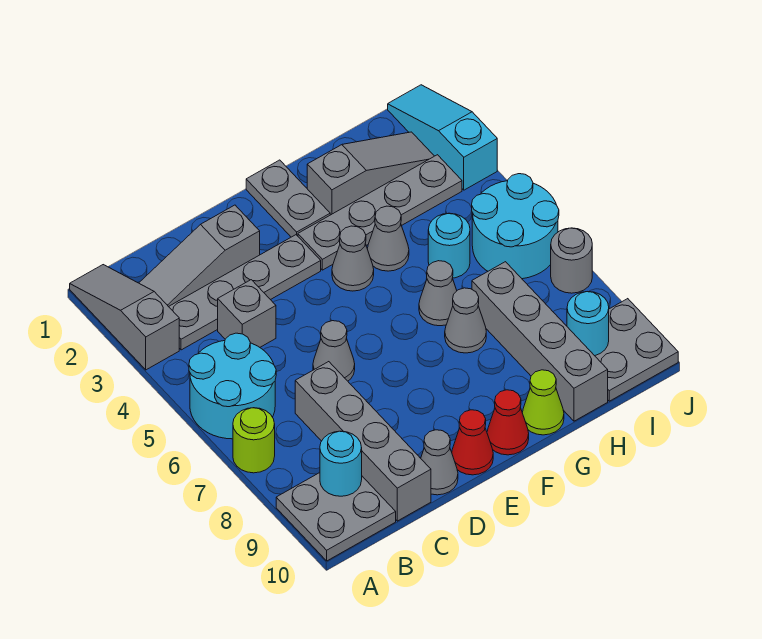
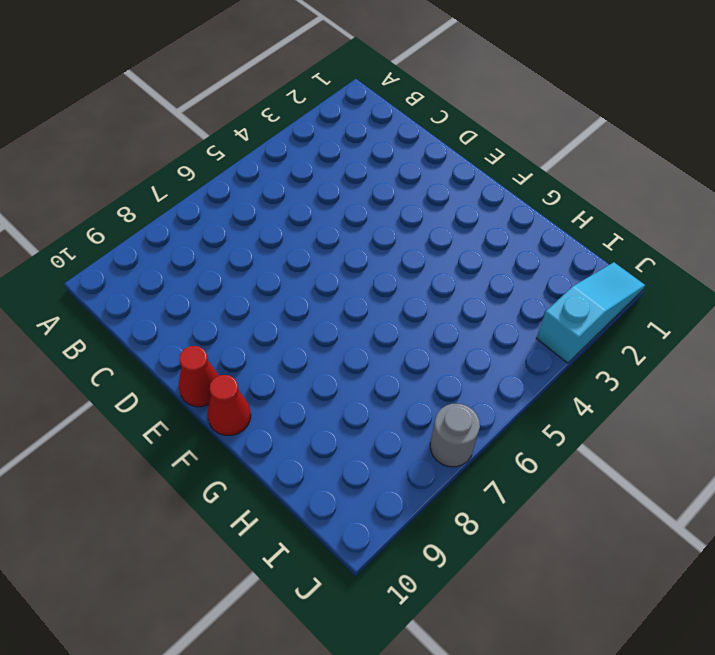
none -> grey slope A1:A3 level 1 top 3
none -> cyan round brick A5:B6 level 1
none -> lime round brick A7 level 1

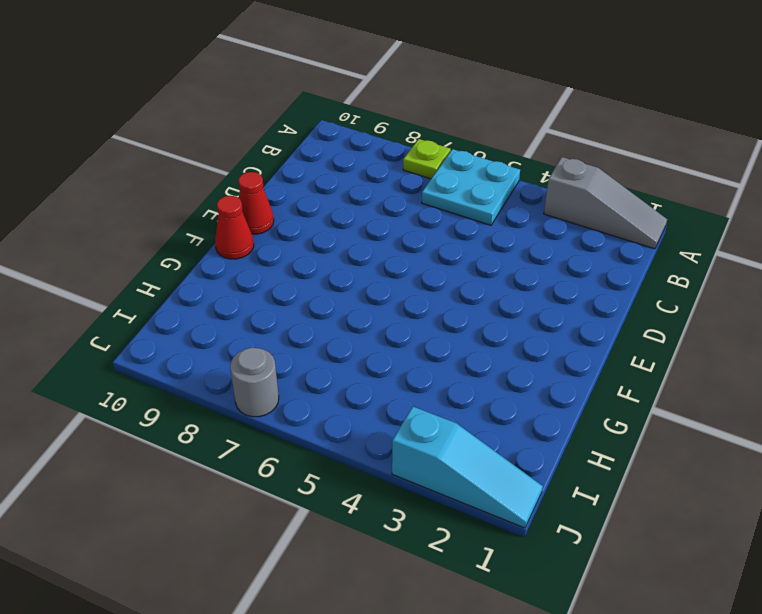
cyan plate A5:B6 level 1 -> cyan round brick A5:B6 level 1
lime plate A7 level 1 -> lime round brick A7 level 1
none -> grey plate A9:B10 level 1
none -> grey slope B2:D2 level 1 top D
none -> grey plate B3:E3 level 1

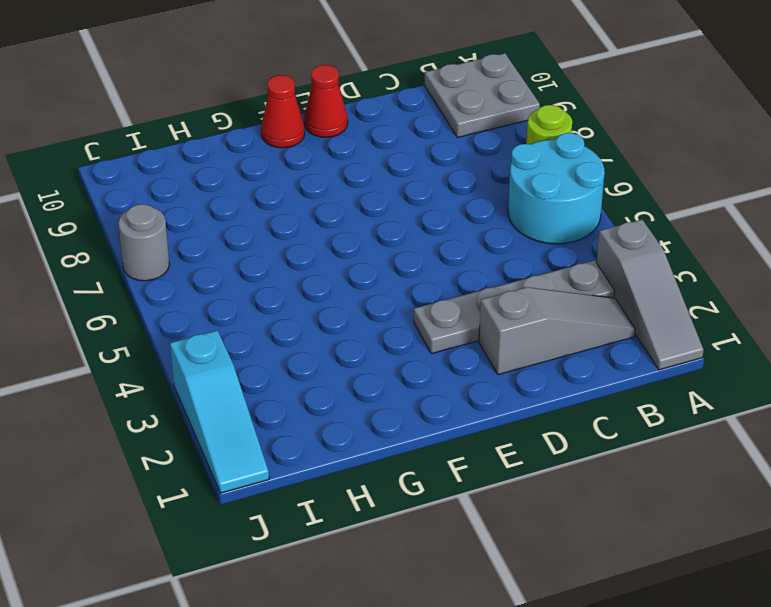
none -> grey brick C4 level 1
none -> grey brick C7:C10 level 1
none -> grey cone D6 level 1

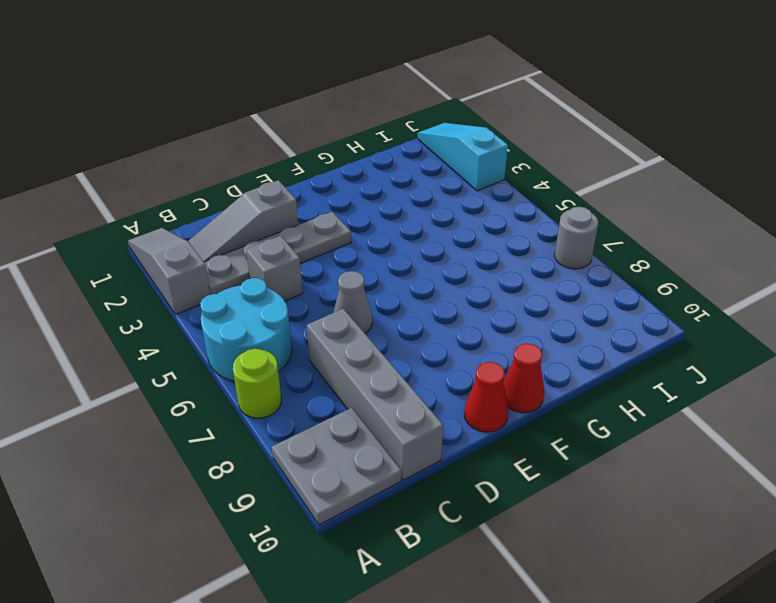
none -> grey cone D10 level 1
none -> grey plate F1:F2 level 1
none -> grey plate F3:I3 level 1

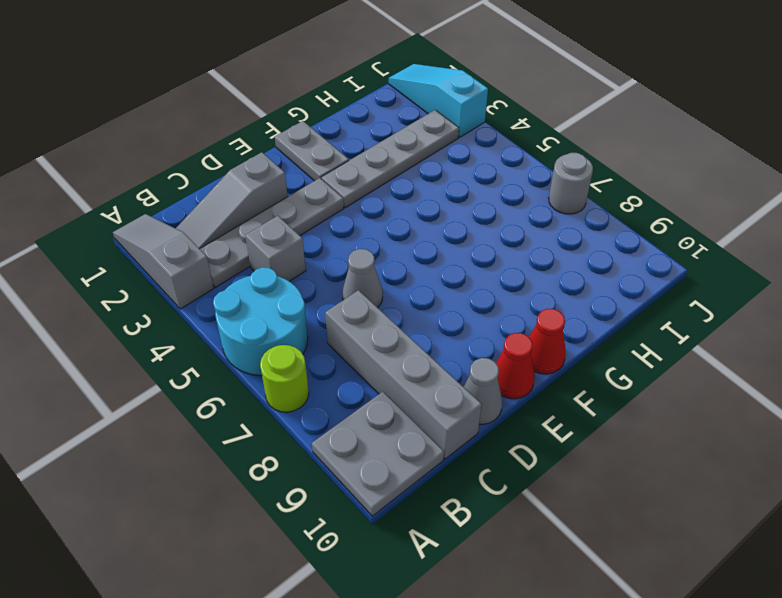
none -> grey cone F4 level 1
none -> grey slope G2:I2 level 1 top G
none -> grey cone G4 level 1

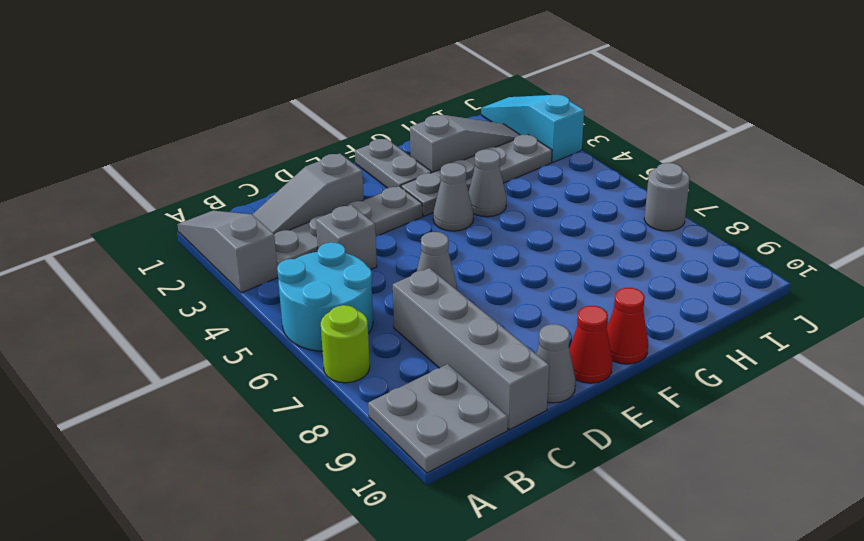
none -> grey cone G6 level 1
none -> grey cone G7 level 1
none -> lime cone G10 level 1

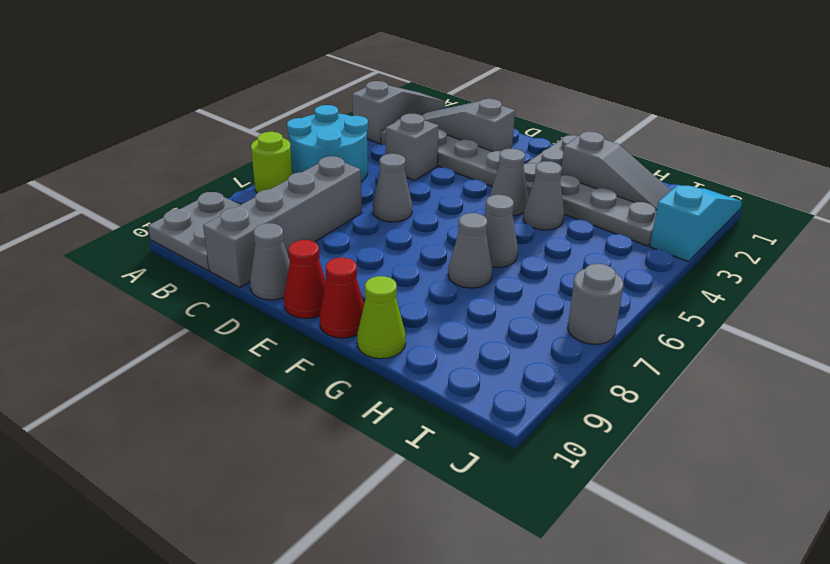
none -> cyan round brick H5 level 1
none -> grey brick H7:H10 level 1
none -> cyan round brick I5:J6 level 1

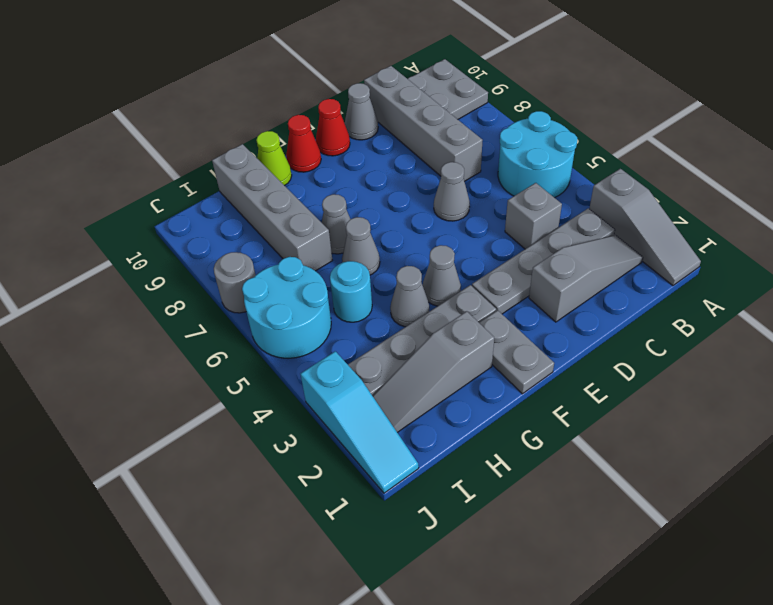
none -> lime round brick A7 level 1
none -> grey plate I9:J10 level 1
none -> cyan round brick B9 level 2

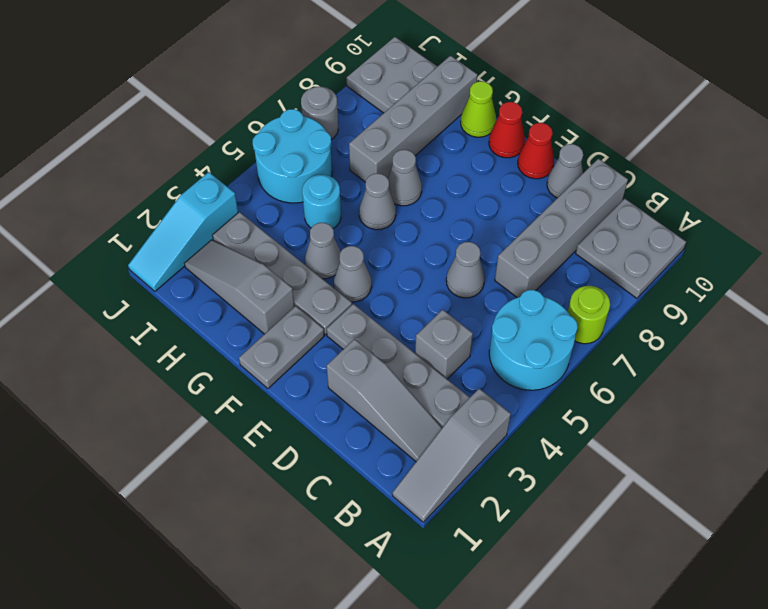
none -> cyan round brick B9 level 2
none -> cyan round brick I9 level 2

